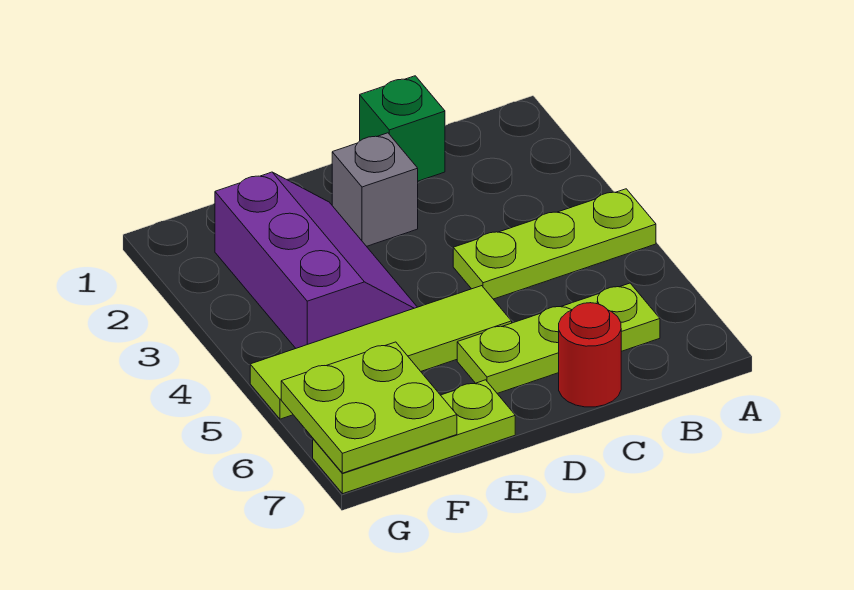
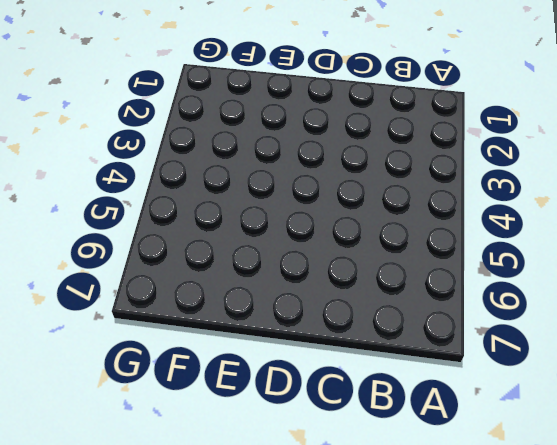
none -> lime plate A4:C4 level 1
none -> lime plate B6:D6 level 1

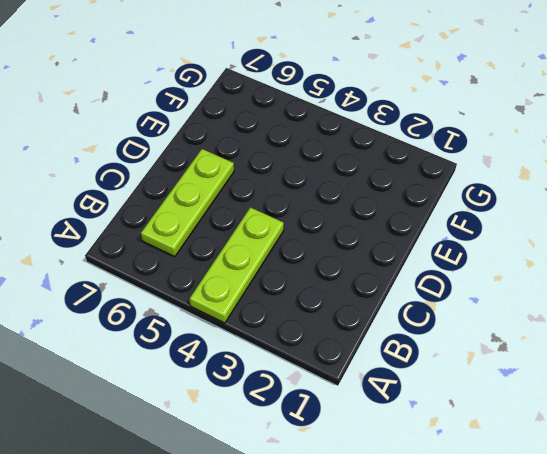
none -> green brick C1 level 1
none -> red round brick C7 level 1

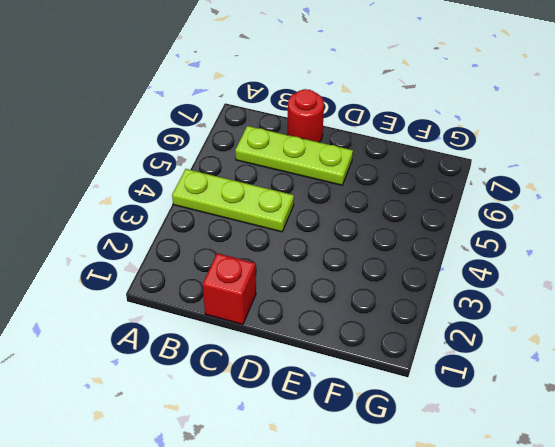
red brick C1 level 1 -> green brick C1 level 1
none -> grey brick D2 level 1
none -> lime tile D5:G5 level 1

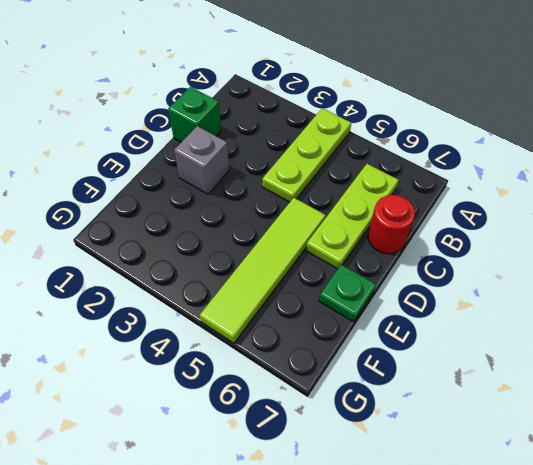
green plate E7 level 1 -> lime plate E7:G7 level 1
none -> purple slope E2:F4 level 1 top F
none -> lime plate F6:G7 level 2

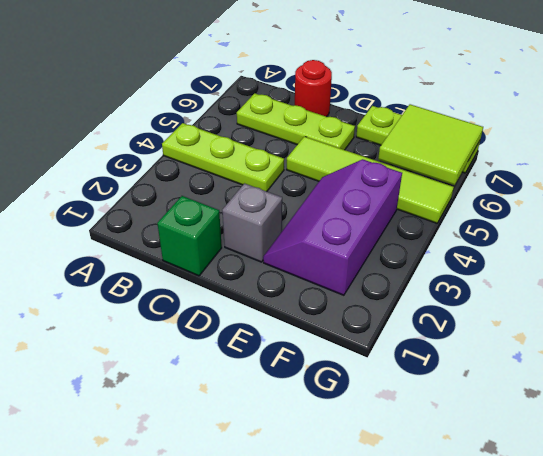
lime tile F6:G7 level 2 -> lime plate F6:G7 level 2

